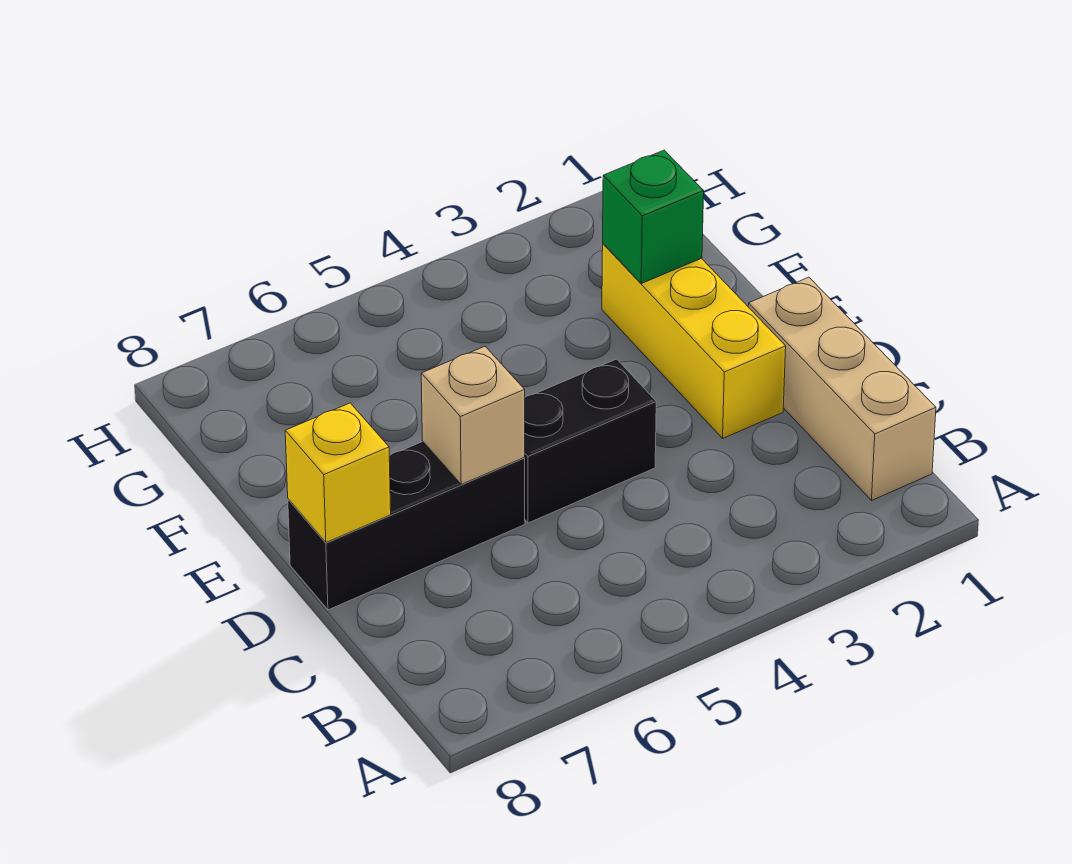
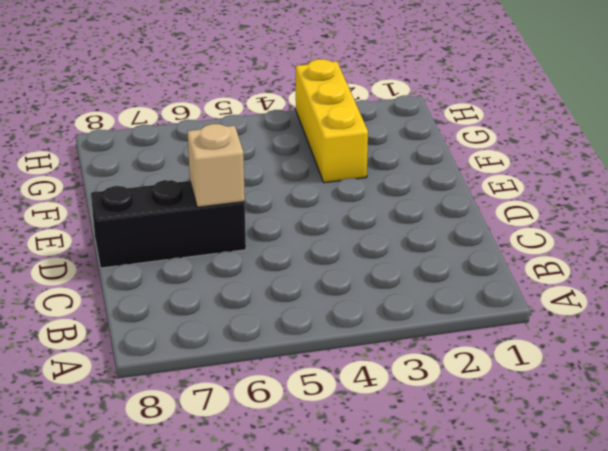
yellow brick F3:H3 level 1 -> yellow brick D2:F2 level 1
none -> tan brick B1:D1 level 1
none -> black brick D4:D5 level 1

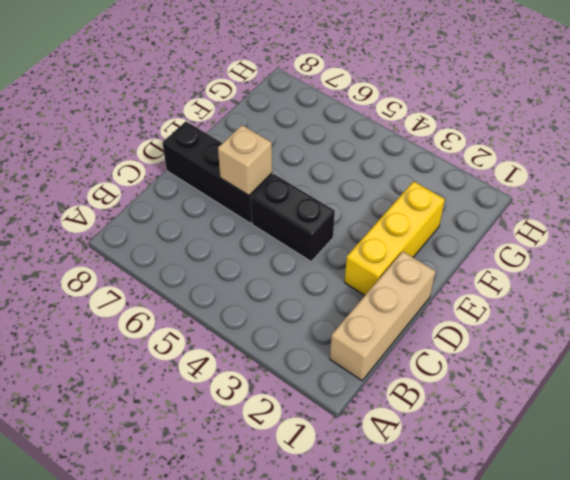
none -> yellow brick D8 level 2
none -> green brick F2 level 2

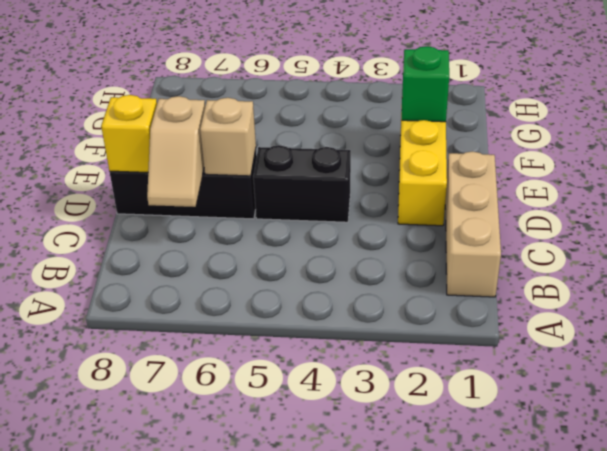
tan slope C7:D7 level 2 top D -> none

